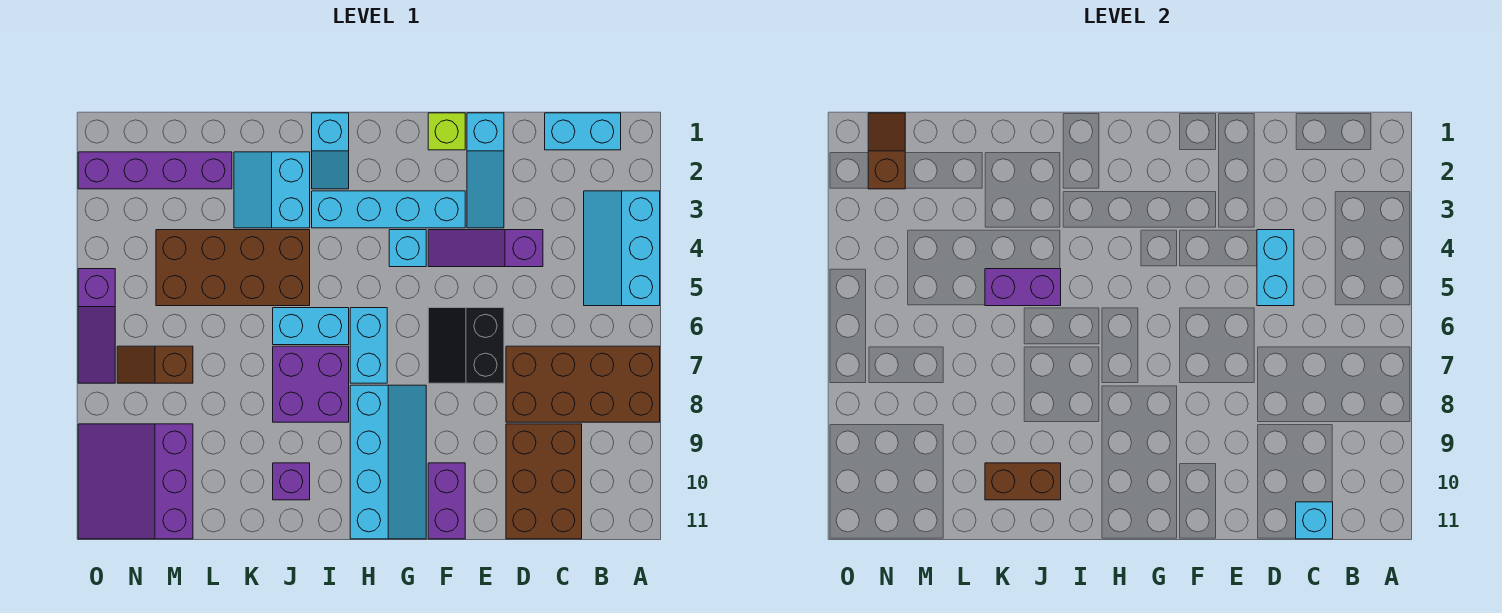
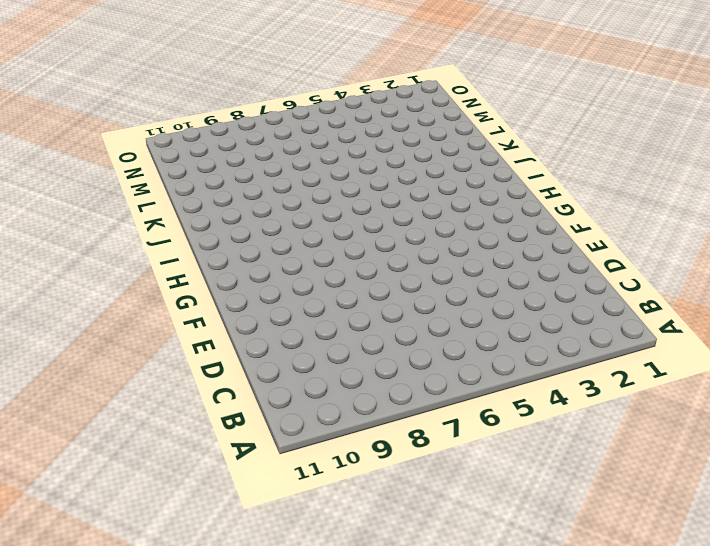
none -> cyan slope A3:B5 level 1 top A
none -> brown brick A7:D8 level 1
none -> cyan brick B1:C1 level 1

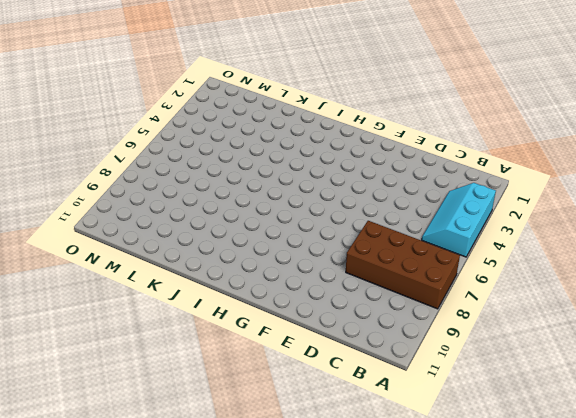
none -> cyan brick B1:C1 level 1
none -> brown brick C9:D11 level 1
none -> purple slope D4:F4 level 1 top D

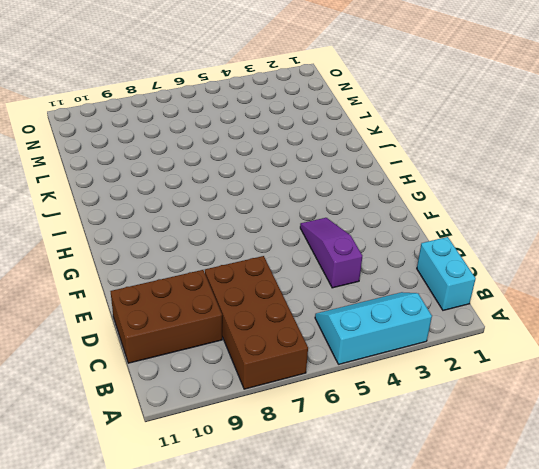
none -> cyan slope E1:E3 level 1 top 1
none -> black slope E6:F7 level 1 top E
none -> lime brick F1 level 1

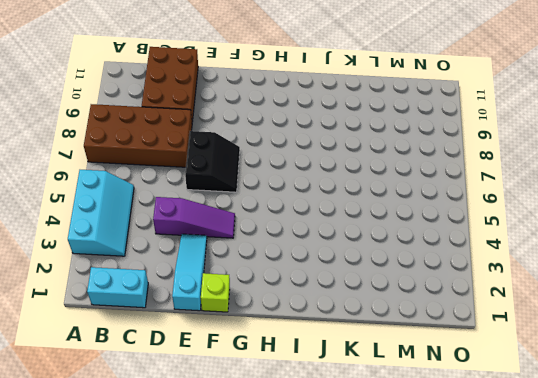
none -> cyan brick F3:I3 level 1
none -> purple brick F10:F11 level 1
none -> cyan brick G4 level 1

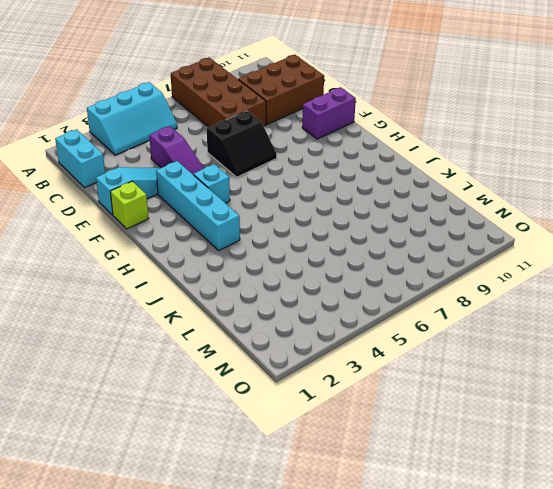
none -> cyan slope G8:H11 level 1 top H
none -> cyan brick H6:H7 level 1
none -> cyan slope I1:I2 level 1 top 1

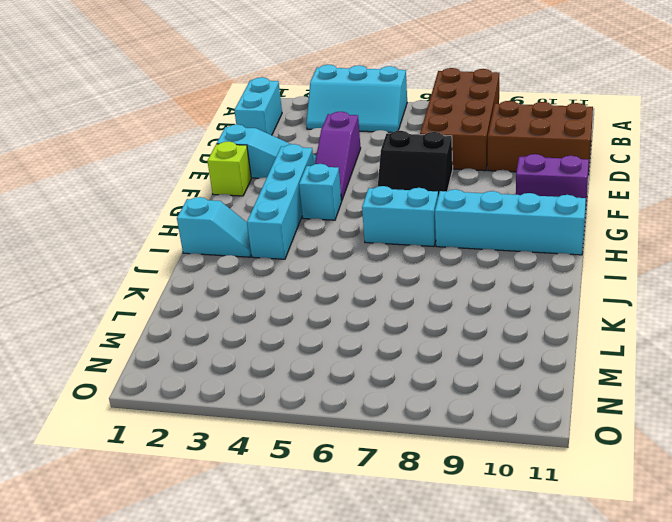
none -> cyan brick I6:J6 level 1
none -> purple brick I7:J8 level 1
none -> cyan slope J2:K3 level 1 top J

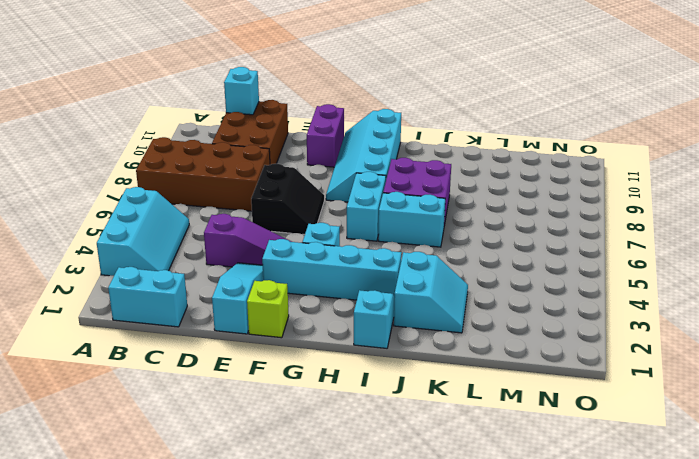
none -> brown brick J4:M5 level 1
none -> purple brick J10 level 1
none -> purple brick L2:O2 level 1

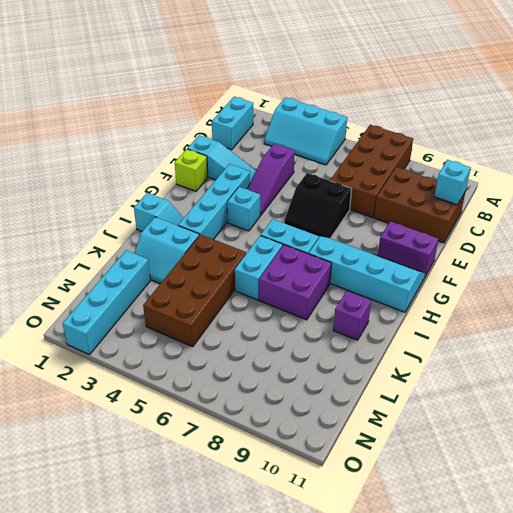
cyan brick L2:O2 level 1 -> purple brick L2:O2 level 1
none -> brown slope M7:N7 level 1 top M
none -> purple slope M9:O11 level 1 top M
none -> purple slope O5:O7 level 1 top 5

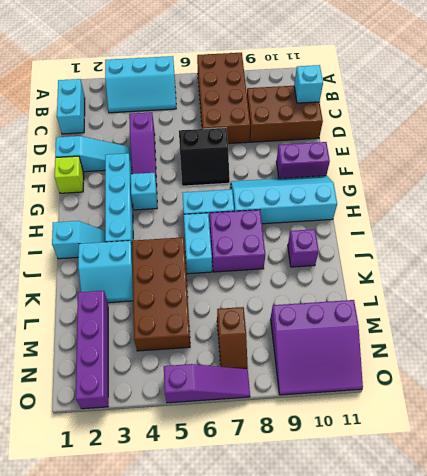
none -> cyan brick D4:D5 level 2
none -> purple brick J5:K5 level 2
none -> brown brick J10:K10 level 2

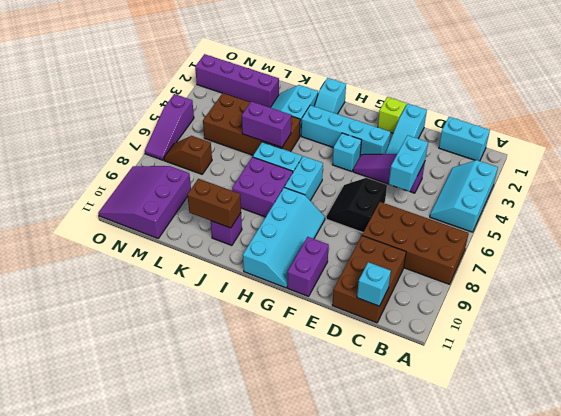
none -> brown slope N1:N2 level 2 top 2

